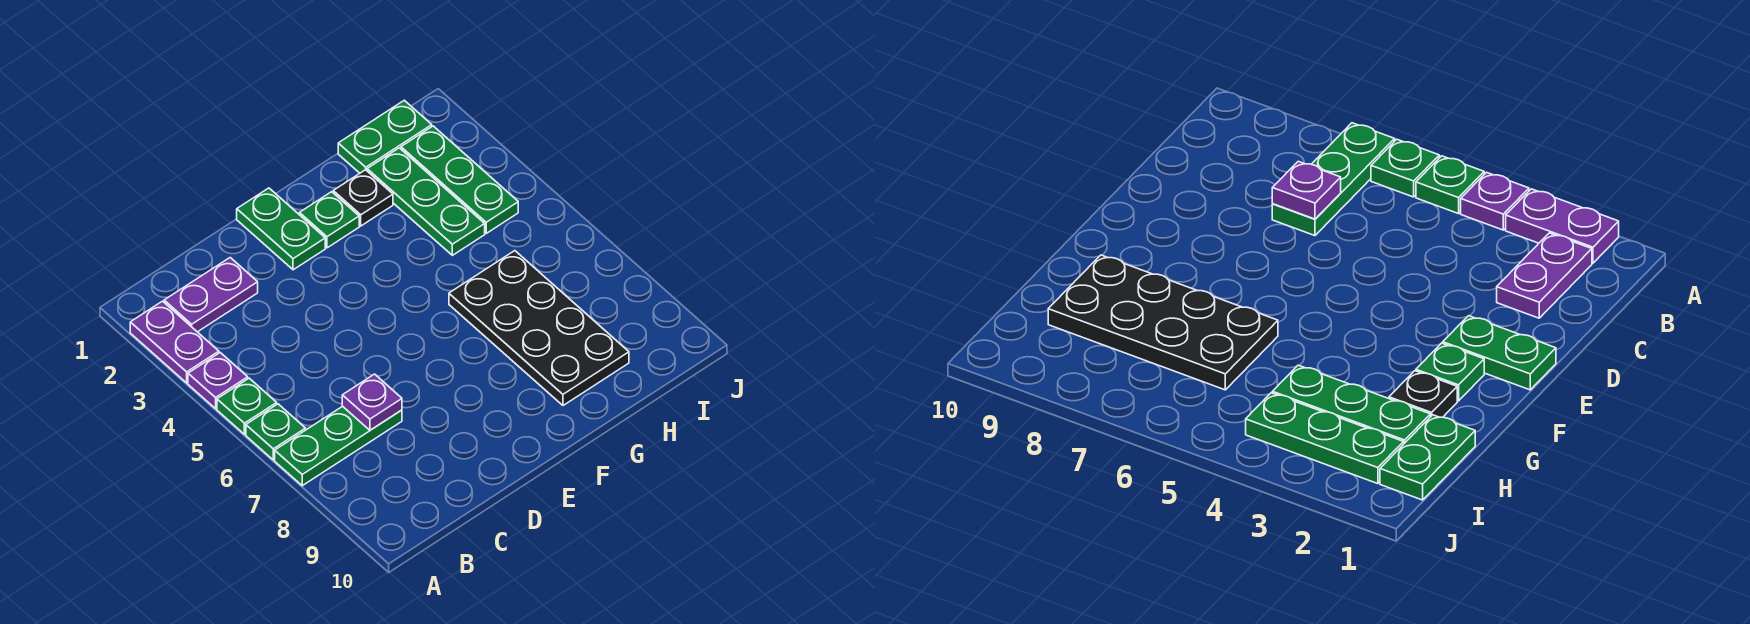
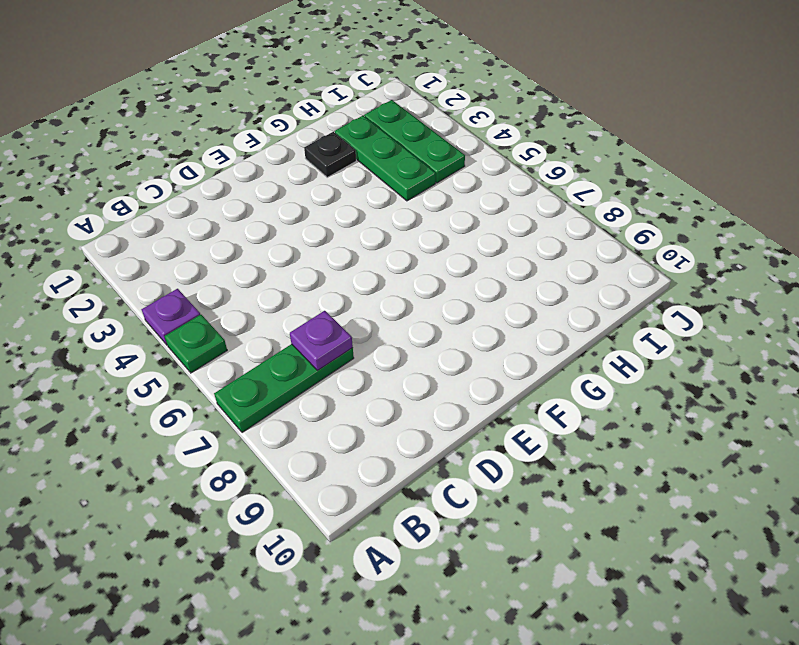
none -> purple plate A2:A3 level 1
none -> green plate A6 level 1
none -> purple plate B2:C2 level 1

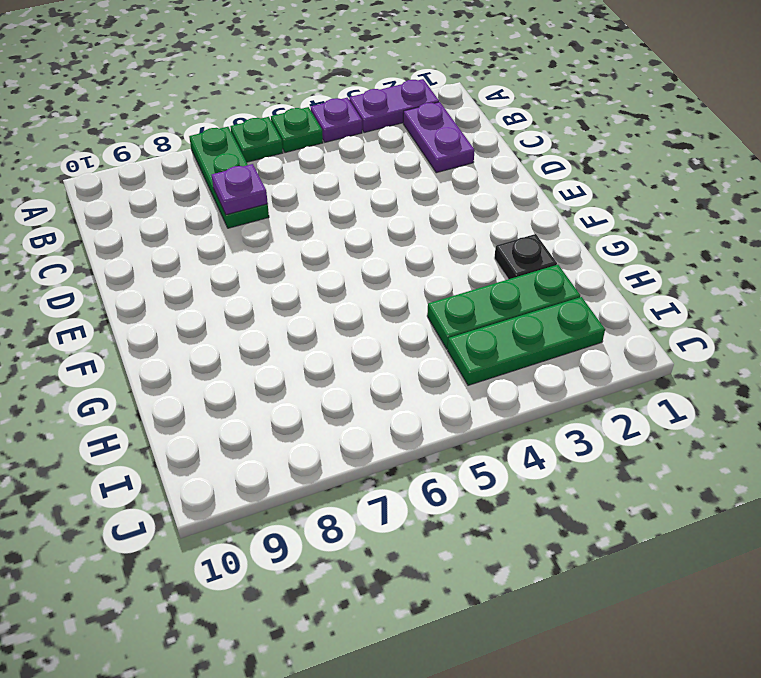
none -> green plate E1:E2 level 1
none -> green plate F2 level 1
none -> black plate G6:H9 level 1

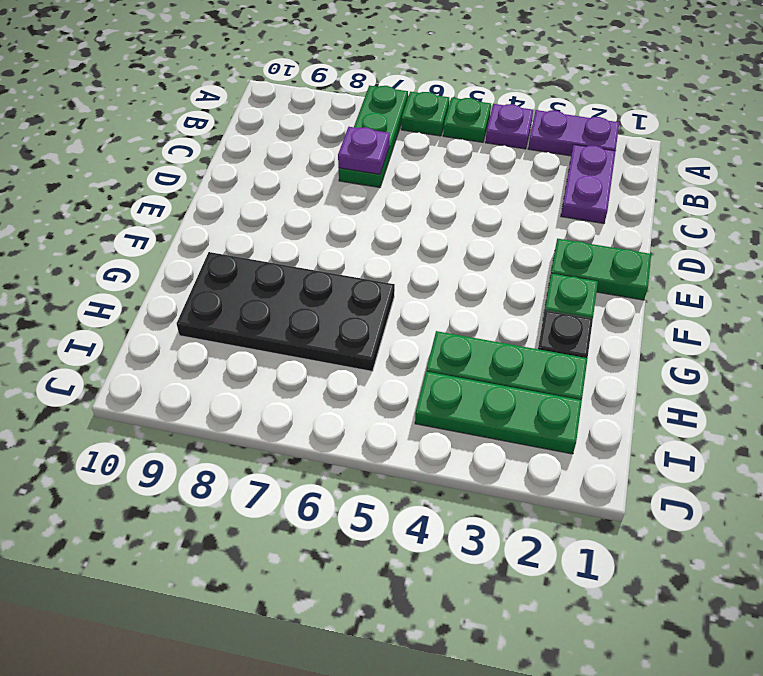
none -> green plate H1:I1 level 1

